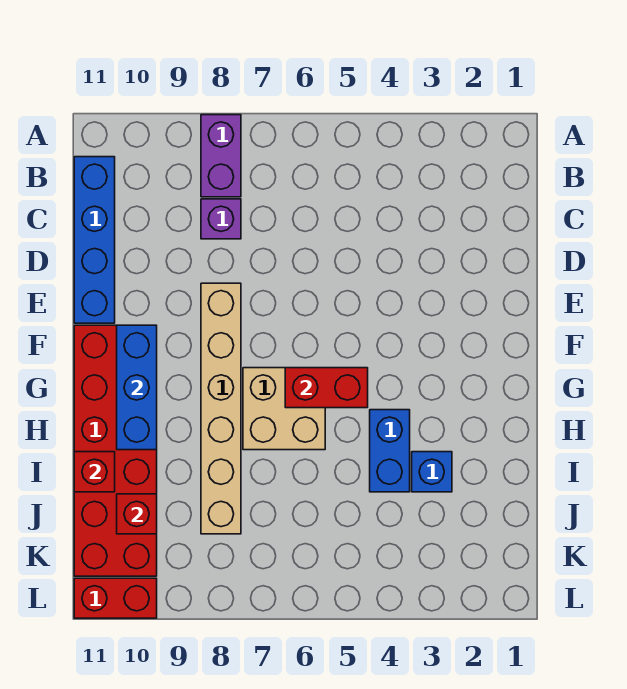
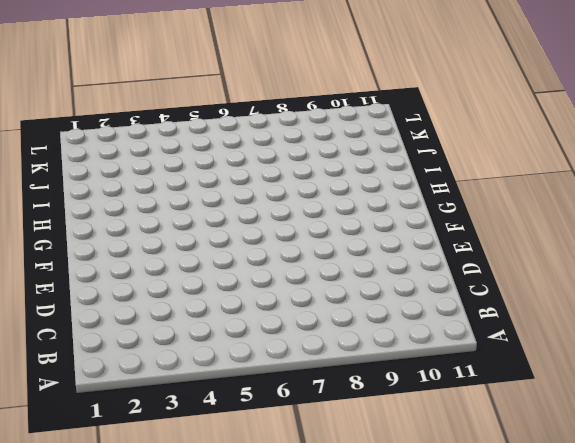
none -> purple brick A8:B8 level 1
none -> blue brick B11:E11 level 1
none -> purple brick C8 level 1

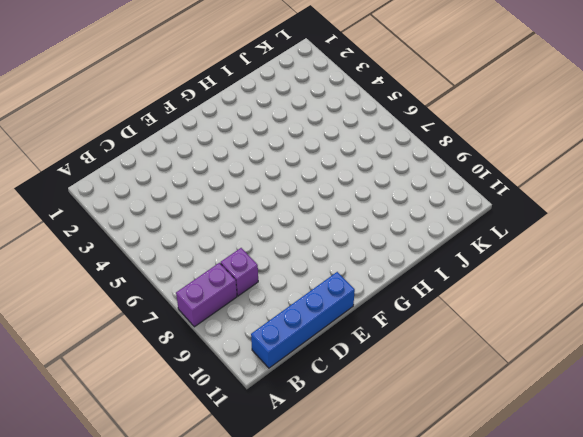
none -> tan brick E8:J8 level 1
none -> red brick F10:K11 level 1
none -> tan brick G6:H7 level 1

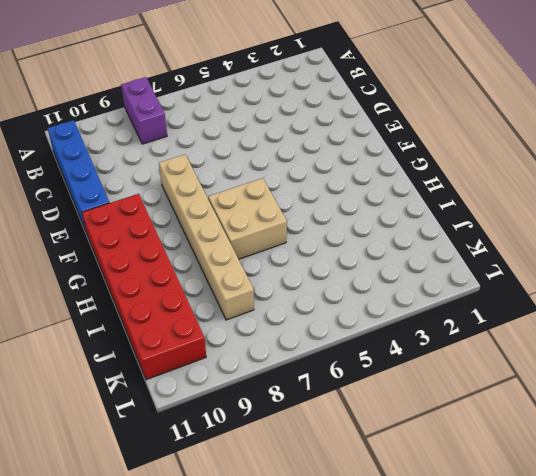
none -> purple brick C8 level 1
none -> blue brick H4:I4 level 1
none -> blue brick I3 level 1

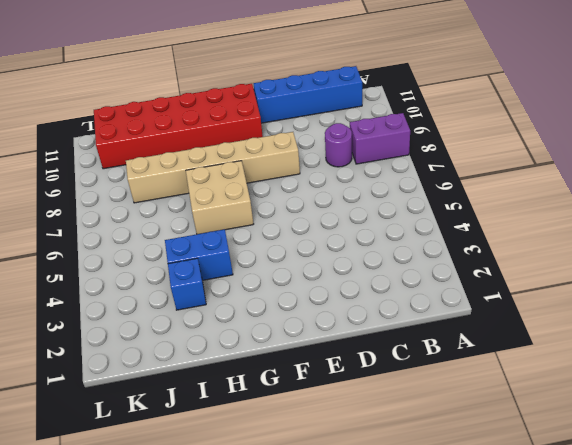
purple round brick C8 level 1 -> purple brick C8 level 1
none -> red brick L10:L11 level 1
none -> blue brick F10:H10 level 2
none -> red brick G5:G6 level 2

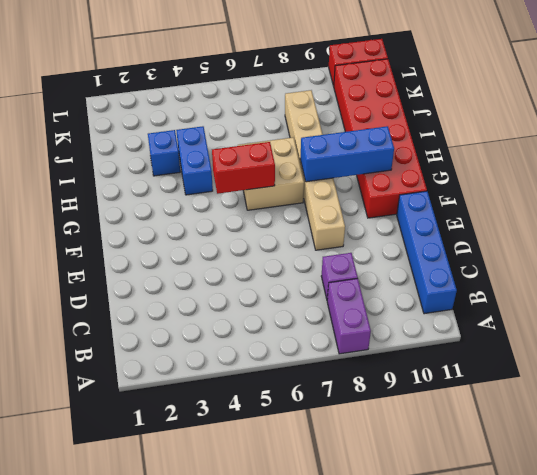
blue brick G8:G10 level 2 -> blue brick F10:H10 level 2
none -> red brick I11 level 2
none -> red brick J10 level 2

